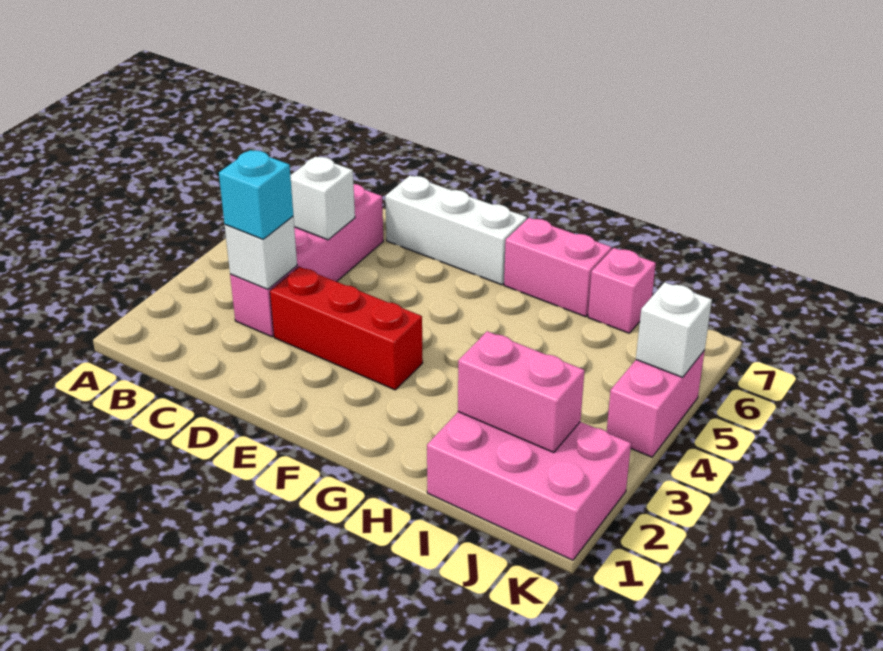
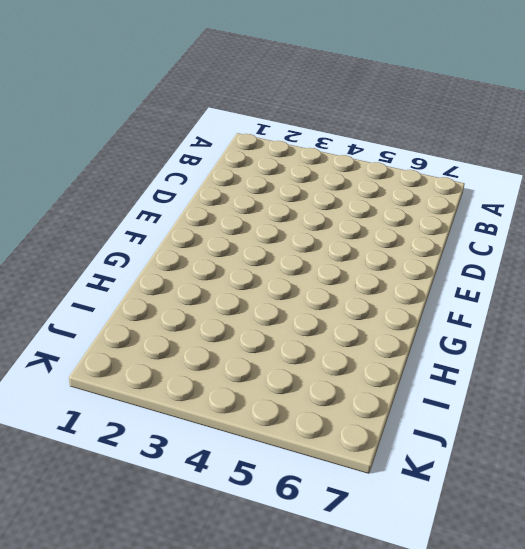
none -> pink brick C3:C6 level 1
none -> red brick D3:F3 level 1
none -> white brick D7:F7 level 1

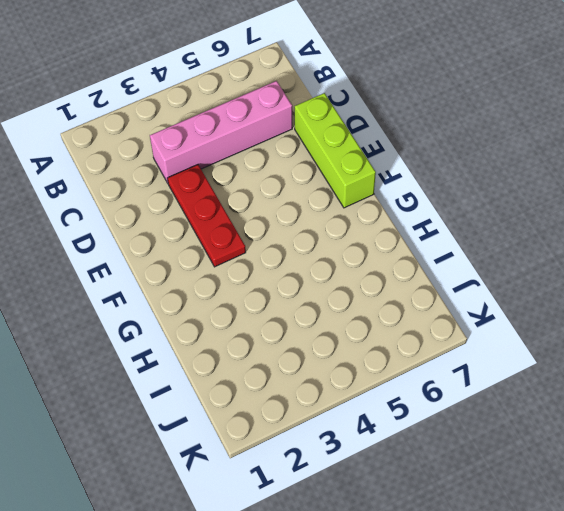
red plate D3:F3 level 1 -> red brick D3:F3 level 1
lime brick D7:F7 level 1 -> white brick D7:F7 level 1
none -> pink brick G7:H7 level 1
none -> pink brick I1:K2 level 1
none -> pink brick I7 level 1

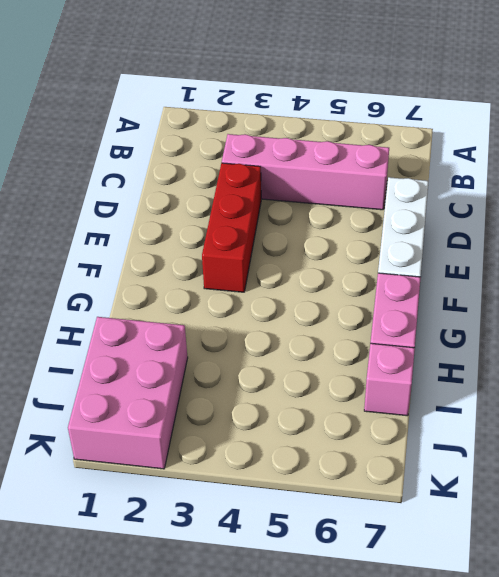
none -> pink brick K4:K5 level 1
none -> white brick C3 level 2
none -> white brick C5 level 2

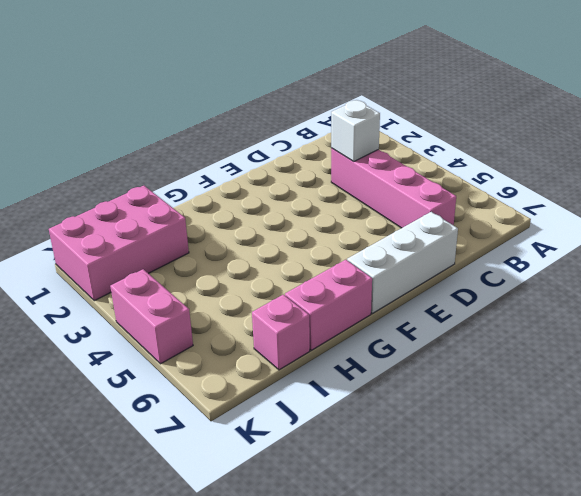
none -> red brick D3:F3 level 1
none -> white brick C5 level 2
none -> pink brick I2:J2 level 2

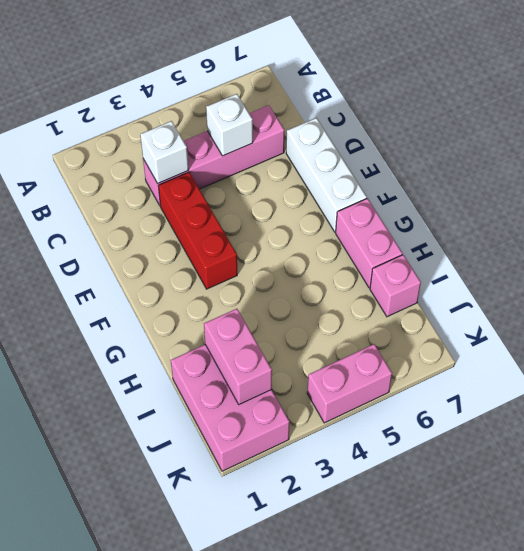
none -> white brick K5 level 2
none -> cyan brick C3 level 3

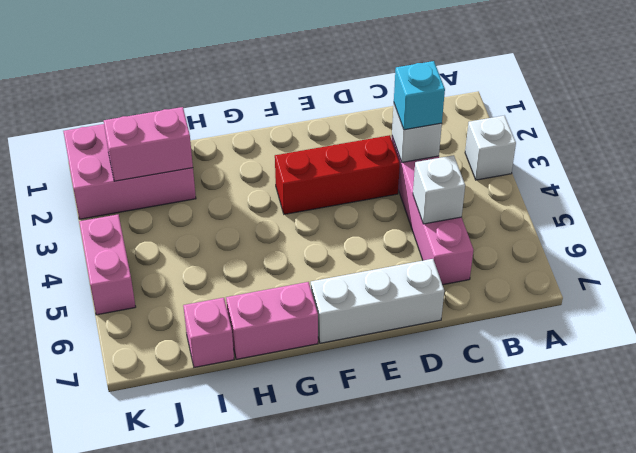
white brick A3 level 1 -> white brick K5 level 2

